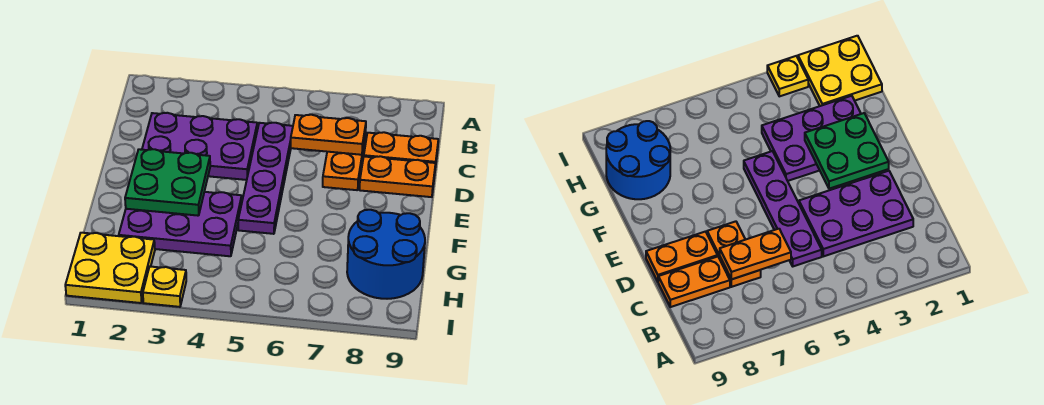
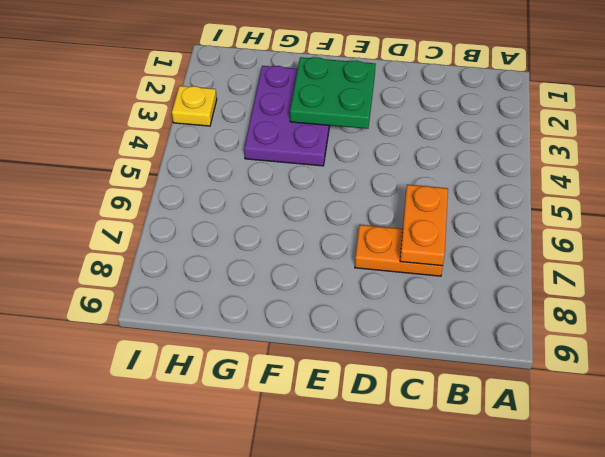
none -> purple plate C2:D4 level 1
none -> purple plate C5:F5 level 1

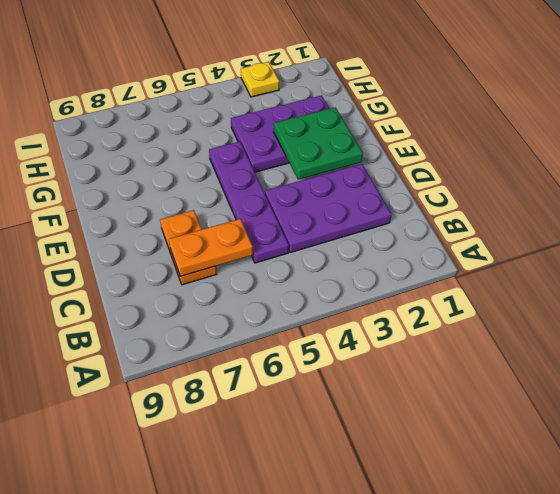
none -> orange plate C8:C9 level 1
none -> orange plate D8:D9 level 1

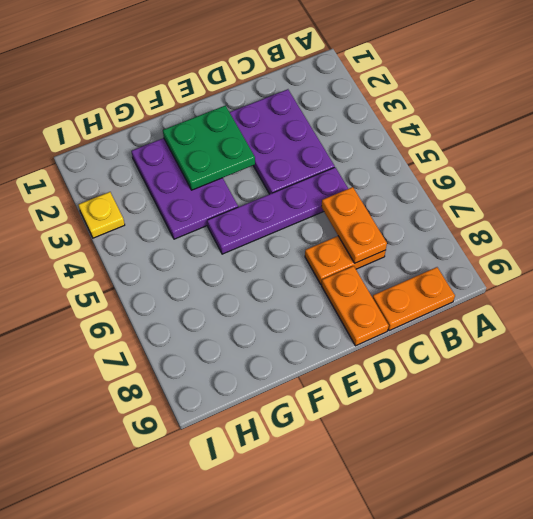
orange plate B9:C9 level 1 -> orange plate C8:C9 level 1
none -> blue round brick G8:H9 level 1
none -> yellow plate H1:I2 level 1

